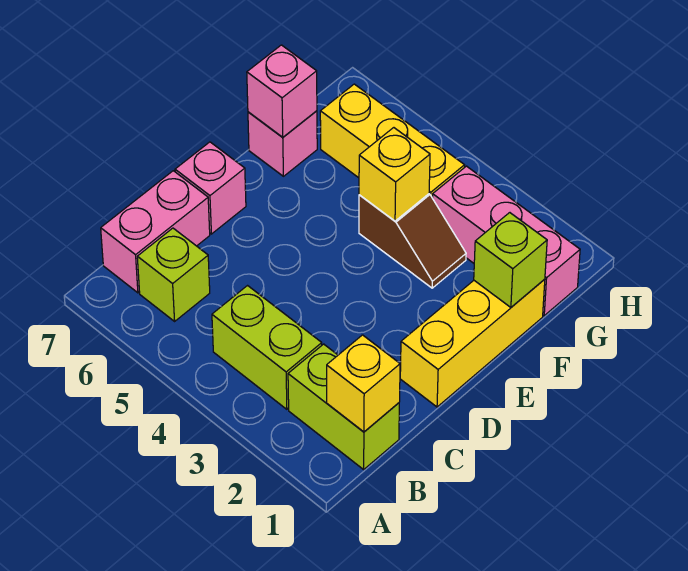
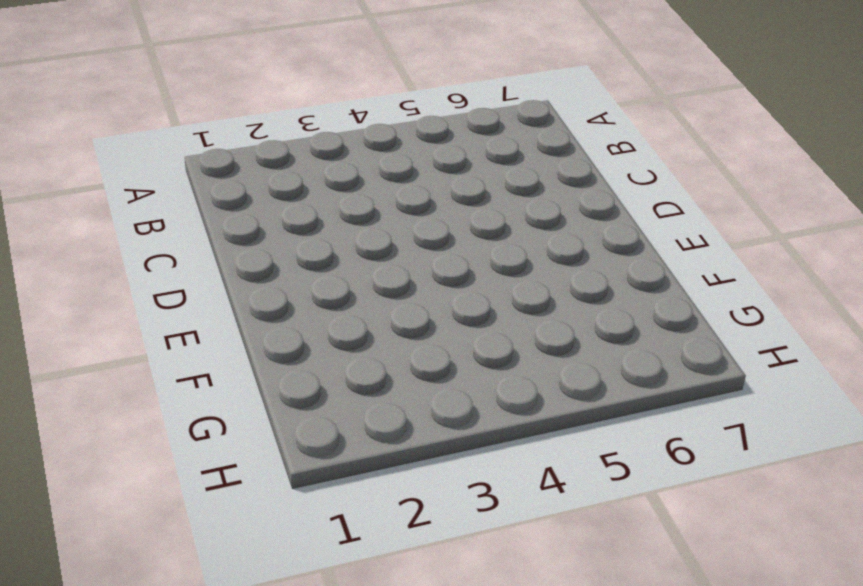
none -> lime brick B1:B2 level 1
none -> lime brick B3:B4 level 1
none -> lime brick B6 level 1

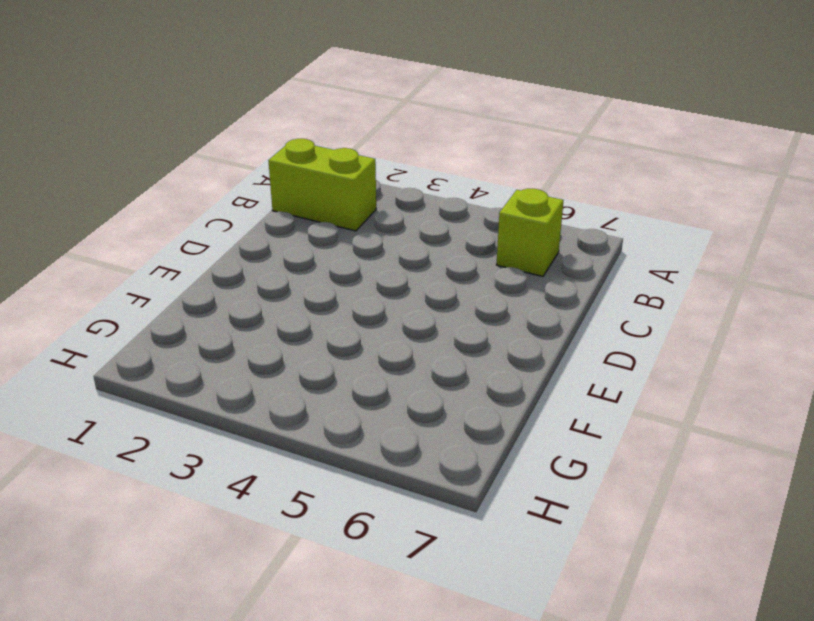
none -> lime brick B3:B4 level 1
none -> pink brick B7:C7 level 1
none -> yellow brick D1:F1 level 1

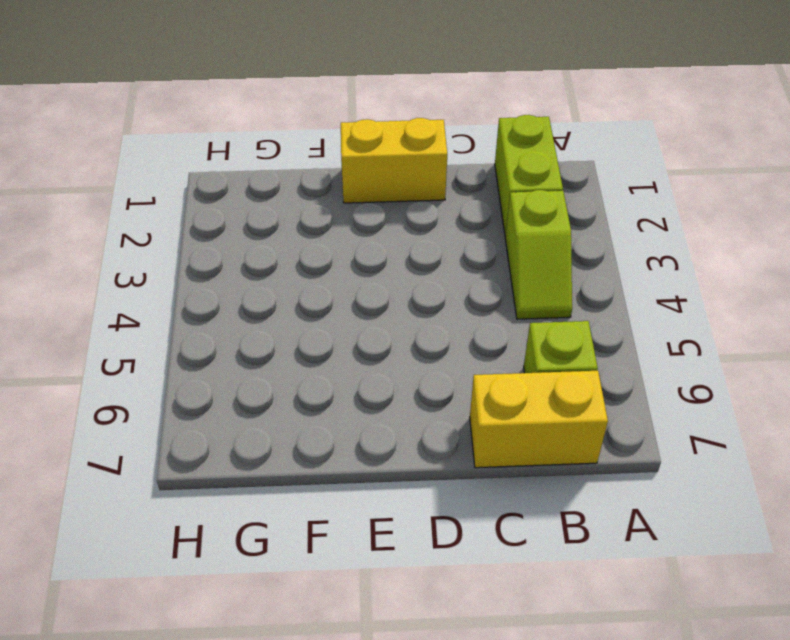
lime slope B3:B4 level 1 top 3 -> lime brick B3:B4 level 1
yellow brick B7:C7 level 1 -> pink brick B7:C7 level 1
yellow brick D1:E1 level 1 -> yellow brick D1:F1 level 1
none -> pink brick D7 level 1
none -> brown slope F3:F4 level 1 top 4
none -> pink brick F7 level 1

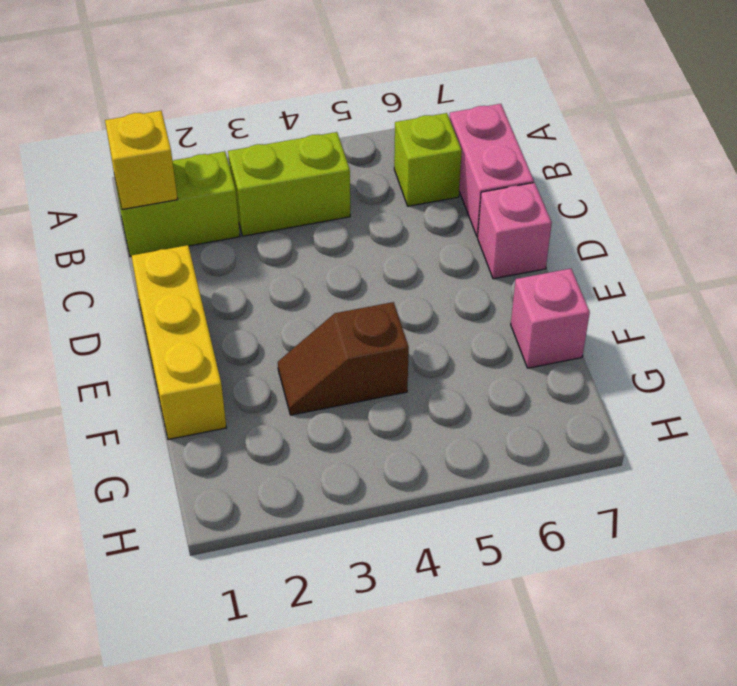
none -> pink brick G1:G3 level 1
none -> yellow brick G4:G6 level 1
none -> lime brick F1 level 2

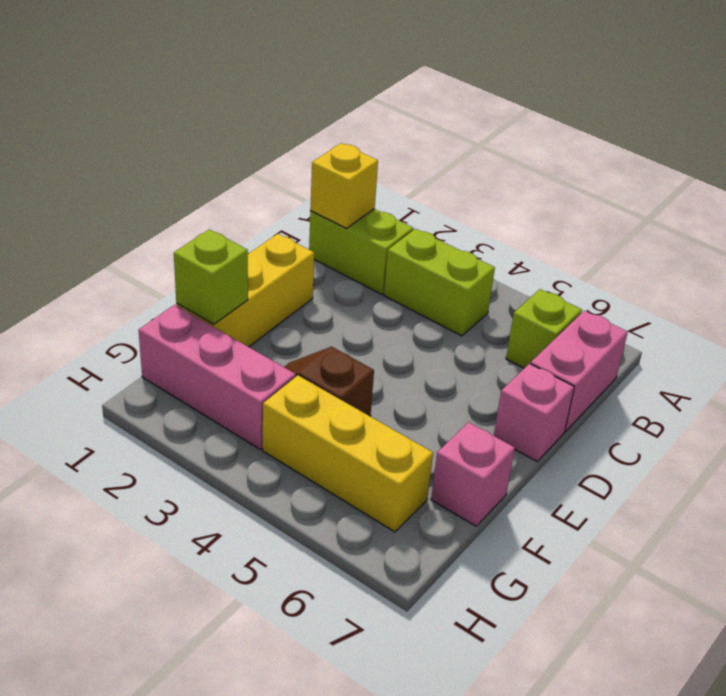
none -> yellow brick F4 level 2
none -> pink brick F7 level 2

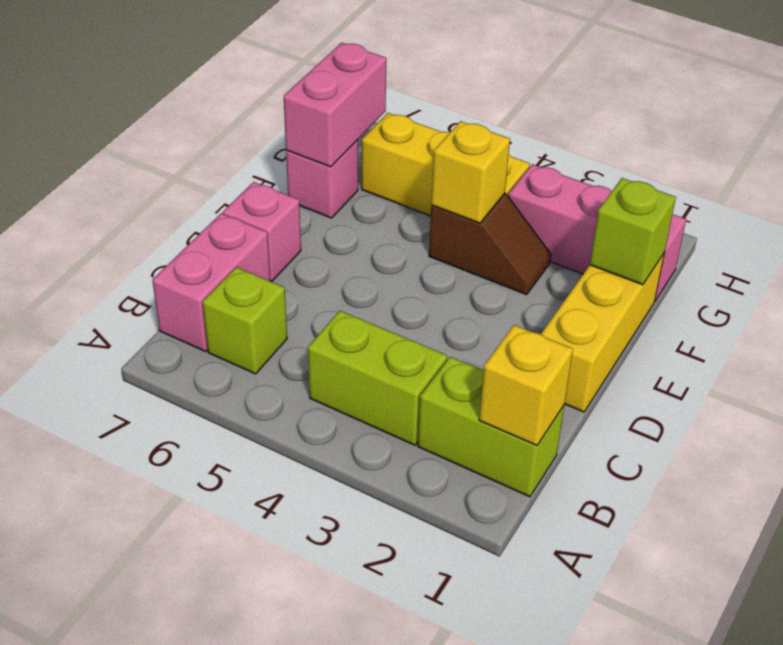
pink brick F7:G7 level 2 -> pink brick F7 level 2

